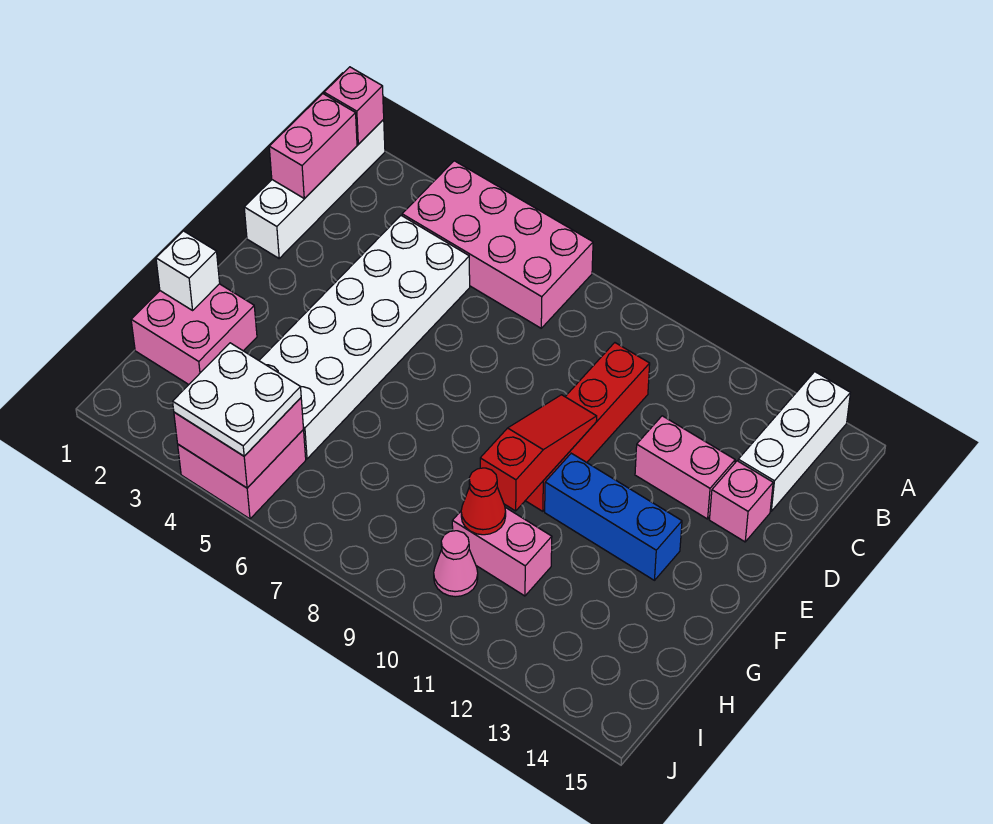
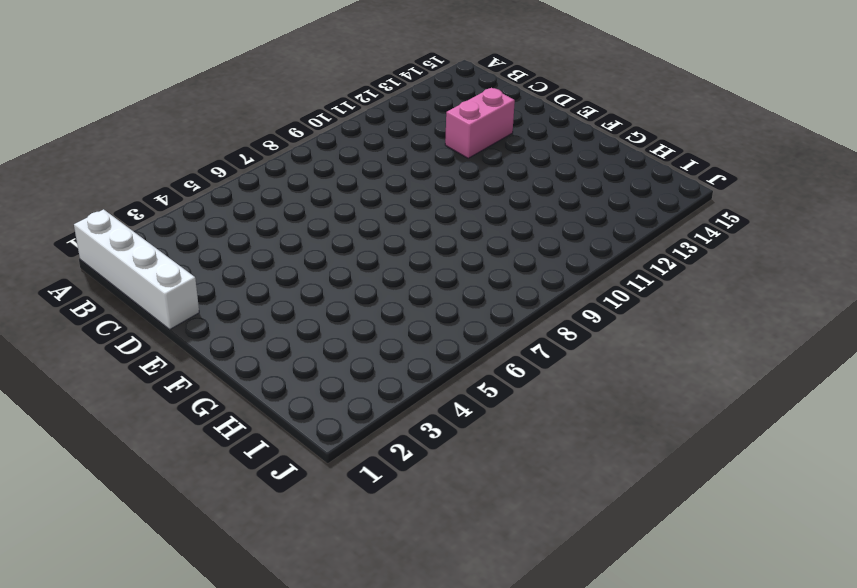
none -> pink brick A4:B7 level 1
none -> white brick A14:C14 level 1
none -> white brick C4:H5 level 1

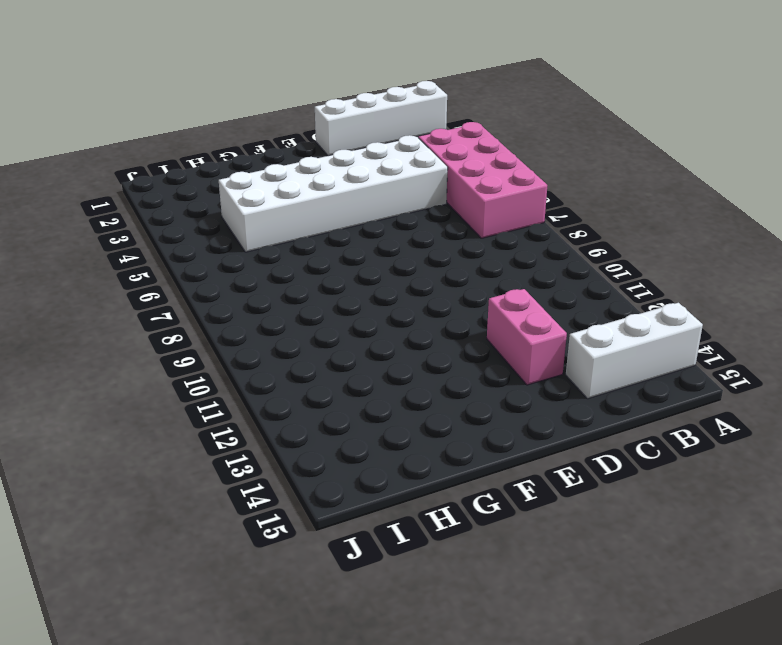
none -> red brick C10:F10 level 1
none -> pink brick D14 level 1
none -> blue brick F11:F13 level 1

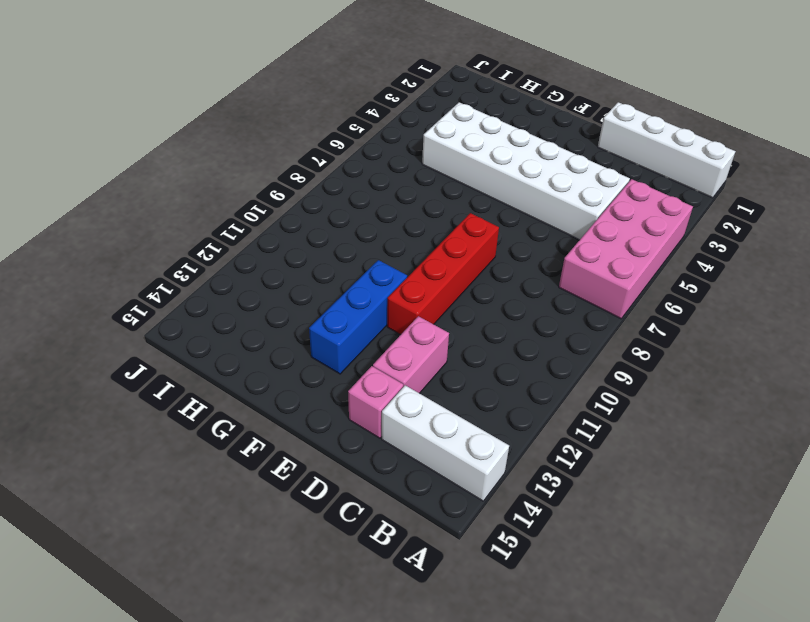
red brick E8:E11 level 1 -> red brick C10:F10 level 1
none -> pink brick G1:H2 level 1
none -> pink brick H10:H11 level 1
none -> pink brick I4:J5 level 1

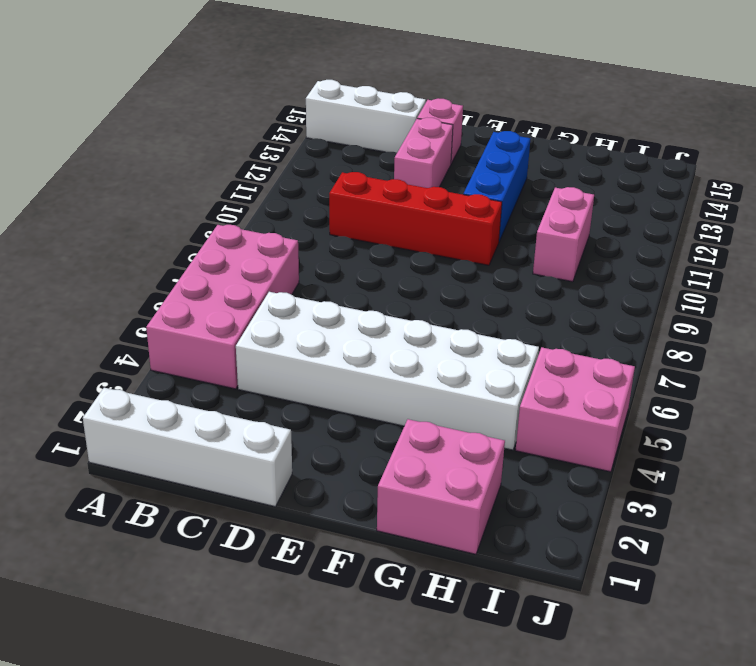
none -> pink cone I10 level 1
none -> pink brick A1 level 2
none -> pink brick B1:C1 level 2

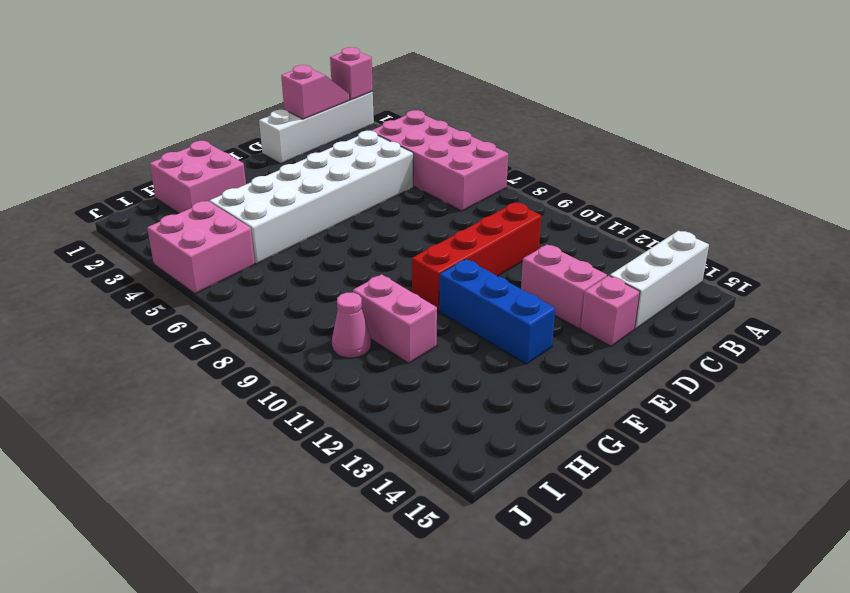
pink slope B1:C1 level 2 top C -> pink brick B1:C1 level 2
none -> red slope E10:G10 level 2 top G
none -> white brick G1 level 2
none -> red cone H10 level 2

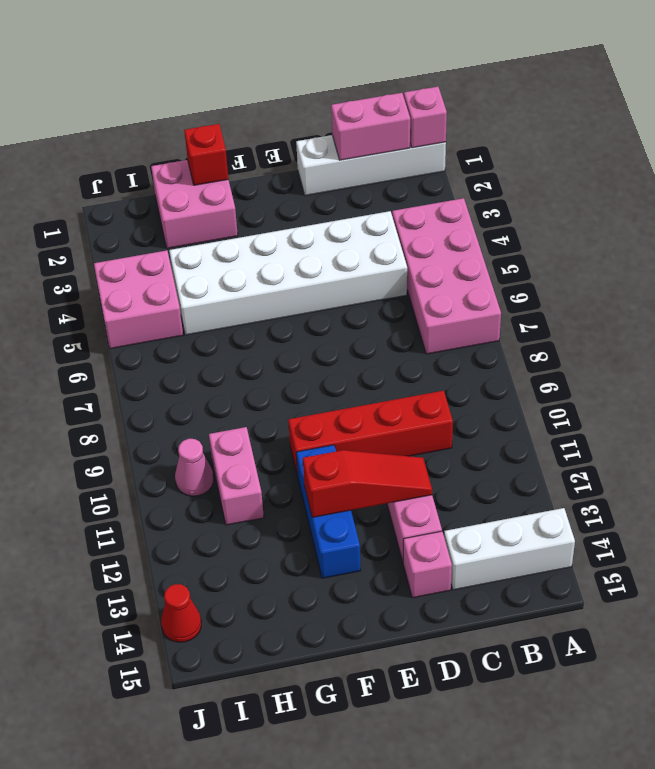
red slope D12:F12 level 2 top F -> red slope E10:G10 level 2 top G
red brick G1 level 2 -> white brick G1 level 2
red cone J14 level 1 -> red cone H10 level 2
none -> pink brick I4:J5 level 2
none -> white plate I4:J5 level 3

